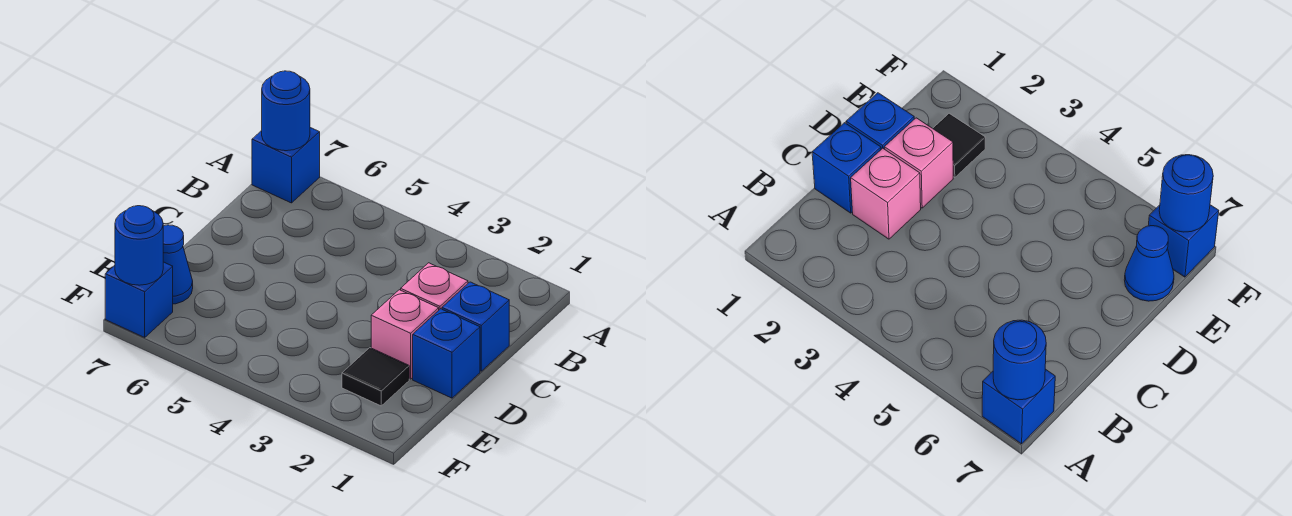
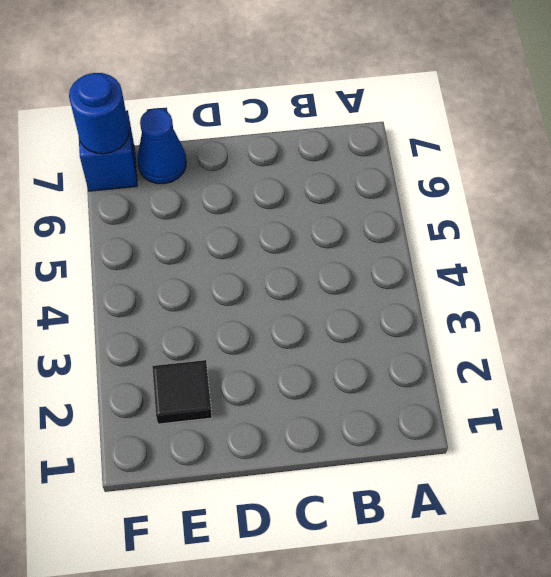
none -> blue brick A7 level 1
none -> blue brick C1 level 1

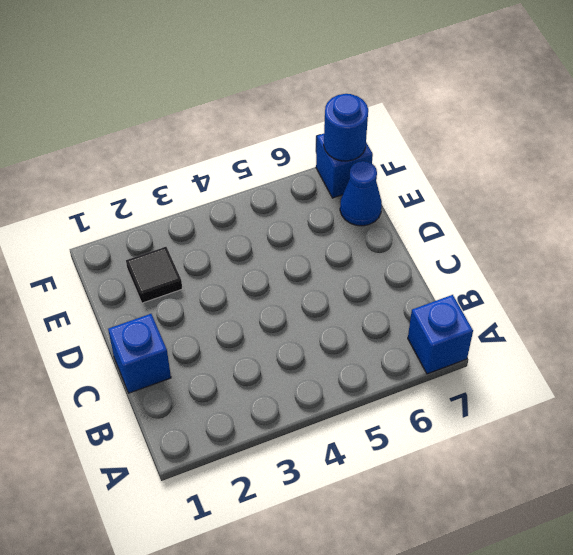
none -> pink brick C2 level 1
none -> blue brick D1 level 1

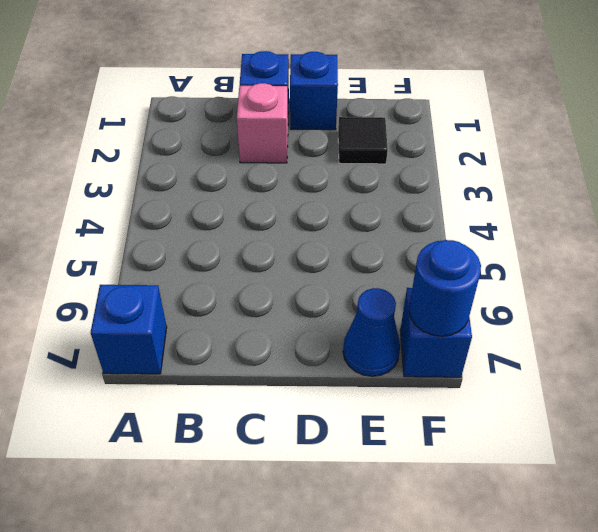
none -> pink brick D2 level 1
none -> blue round brick A7 level 2

